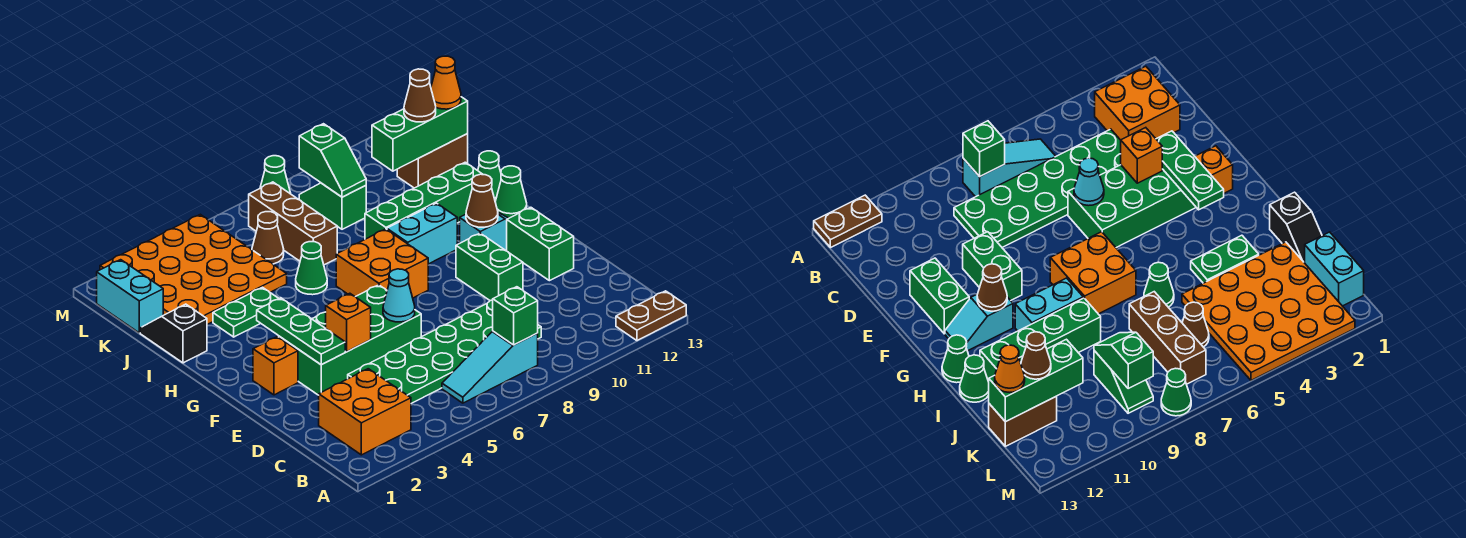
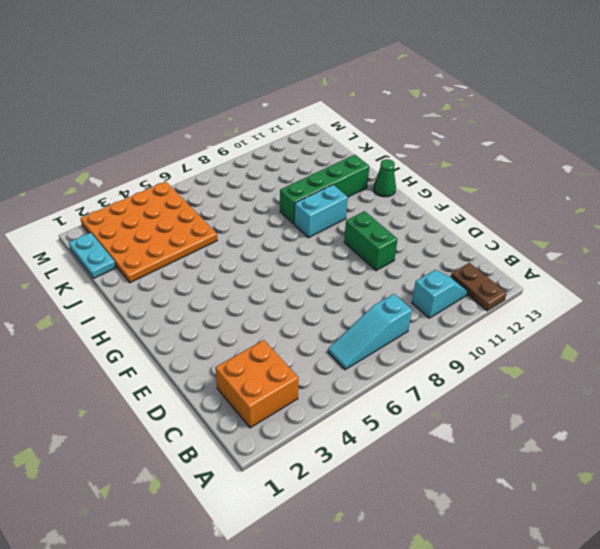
brown plate A12:B12 level 1 -> brown plate A12:A13 level 1
cyan slope B10:B11 level 1 top 10 -> cyan slope G11:G12 level 1 top 11
cyan plate K1:L1 level 1 -> cyan brick K1:L1 level 1
none -> green plate C4:D9 level 1
none -> green brick E3:F6 level 1
none -> green brick E12:F12 level 1
none -> orange brick F2 level 1

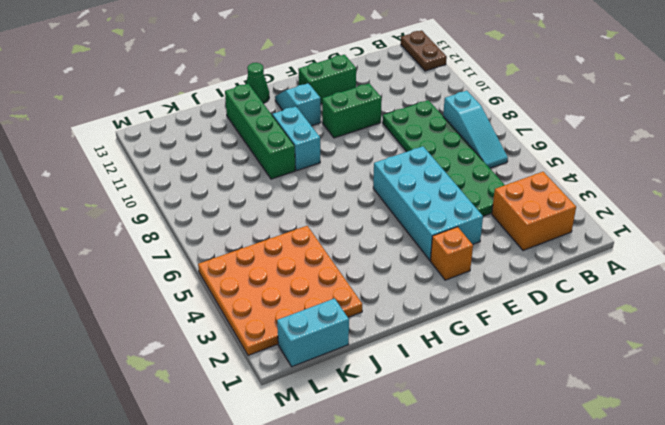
cyan brick E3:F6 level 1 -> green brick E3:F6 level 1
none -> orange brick G7:H8 level 1
none -> black slope I1:J1 level 1 top I
none -> green plate I3:I4 level 1
none -> green cone I6 level 1

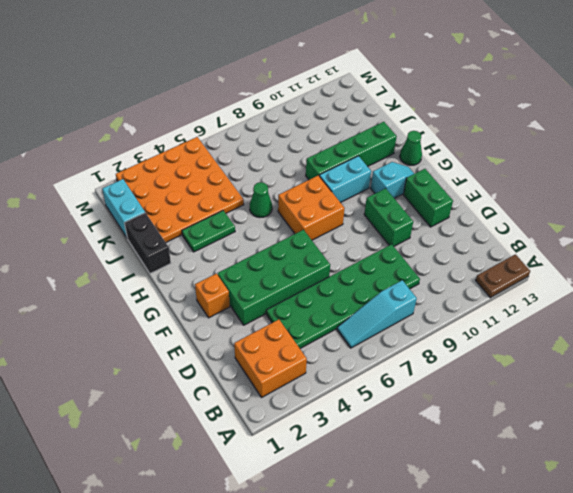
black brick I1:J1 level 1 -> black slope I1:J1 level 1 top I
none -> green cone I13 level 1
none -> brown brick J7:L7 level 1
none -> brown cone K6 level 1
none -> green slope K9:L9 level 1 top K

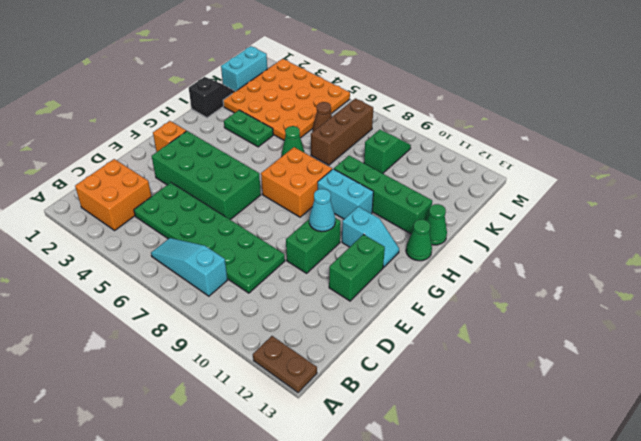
cyan cone F10 level 2 -> cyan cone E6 level 2
none -> brown brick K12:K13 level 1
none -> green cone M8 level 1
none -> green brick B8 level 2
none -> green plate E3:G3 level 2

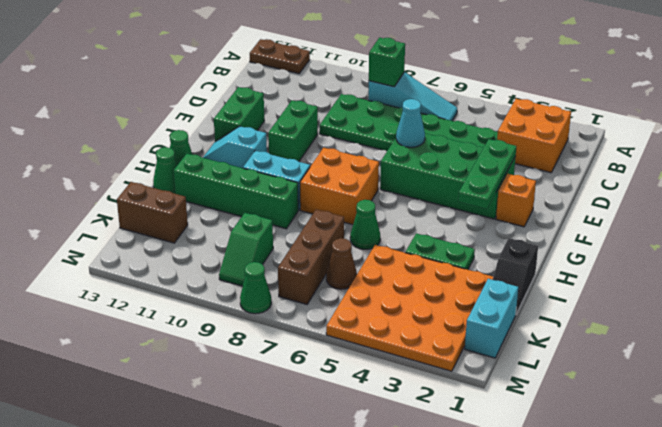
none -> orange brick E4 level 2
none -> brown cone G11 level 2
none -> green slope K9:L9 level 2 top L
none -> green brick K11:K13 level 2

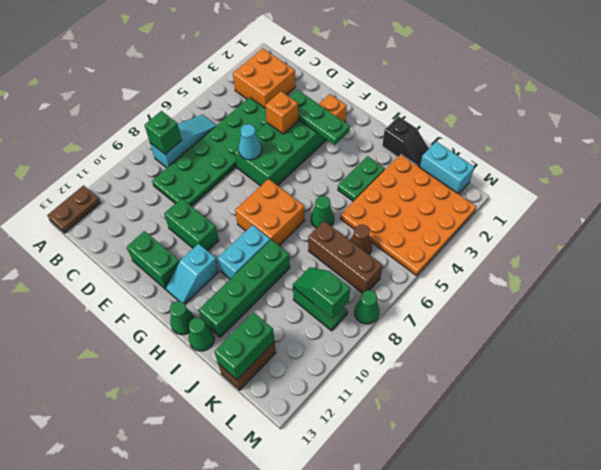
green brick K12:K13 level 2 -> green brick K11:K13 level 2
none -> brown cone G11 level 2
none -> brown cone K12 level 3
none -> orange cone K13 level 3

